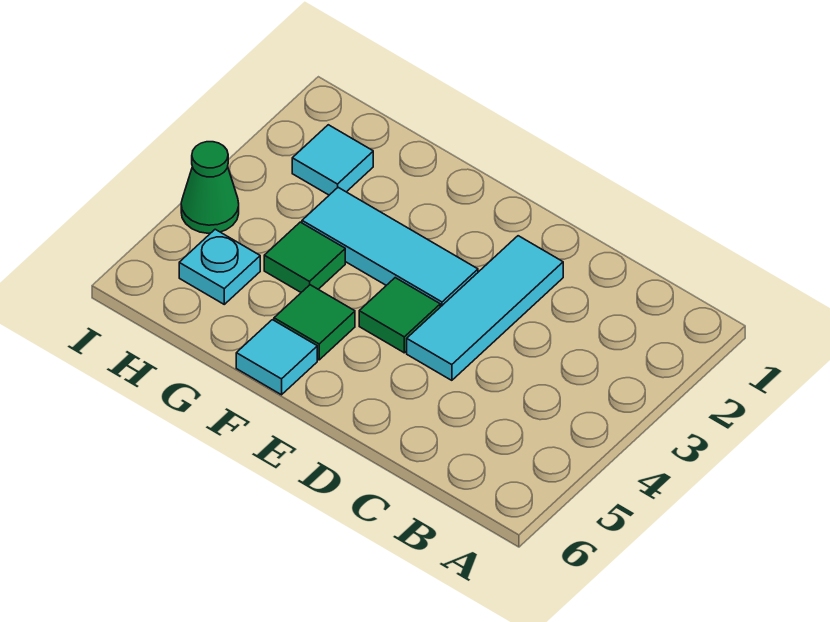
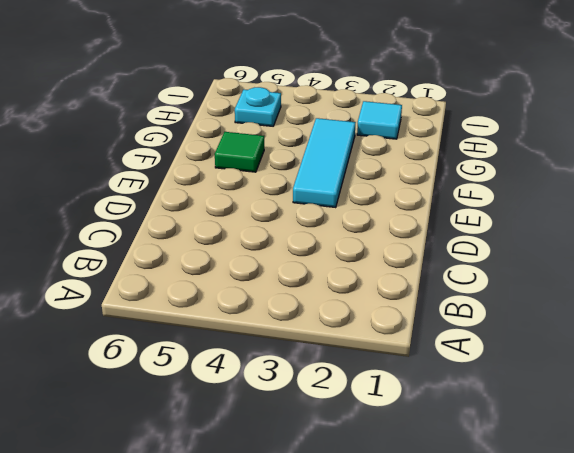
none -> cyan tile D2:D4 level 1
none -> green tile E4 level 1

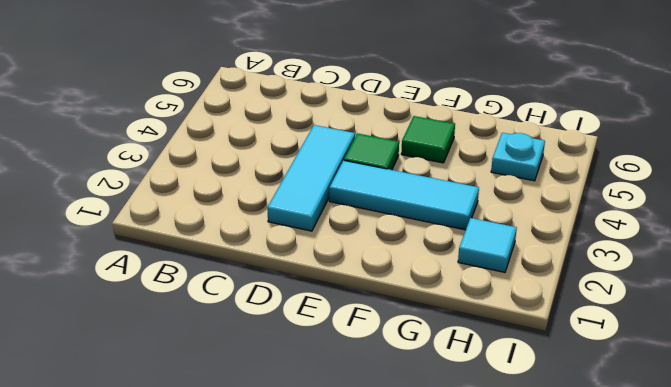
none -> cyan tile F6 level 1
none -> green tile G4 level 1

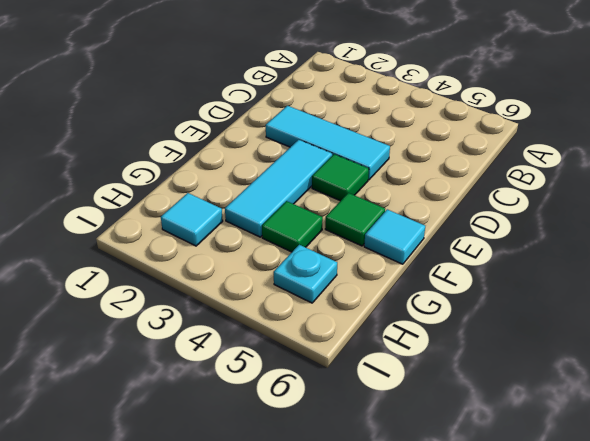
none -> green cone I4 level 1

